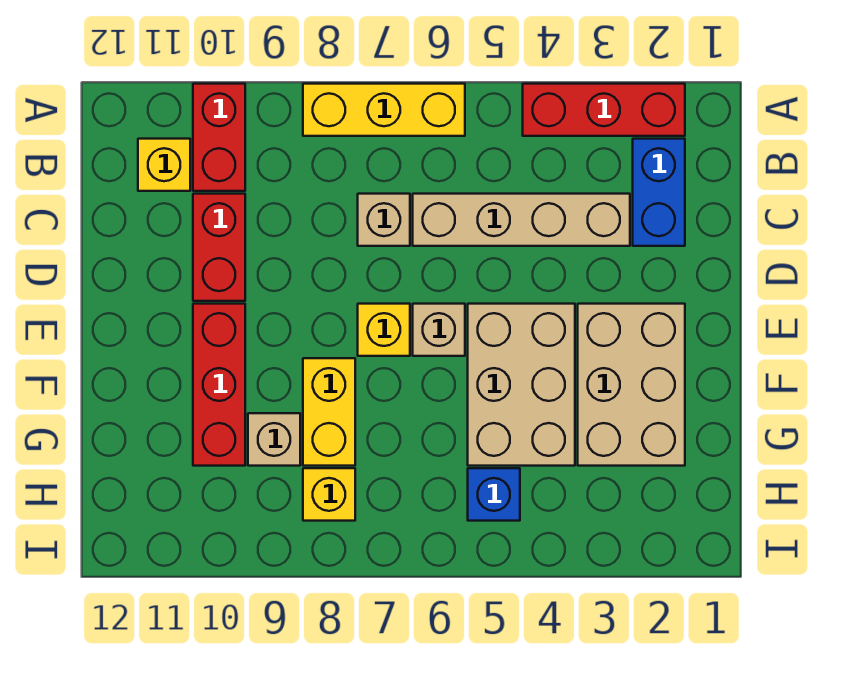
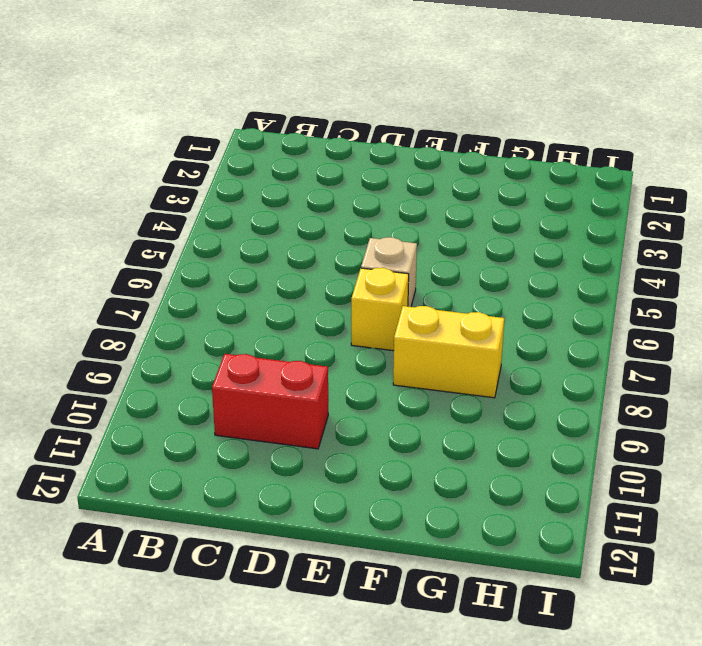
none -> red brick A2:A4 level 1
none -> yellow brick A6:A8 level 1
none -> red brick A10:B10 level 1

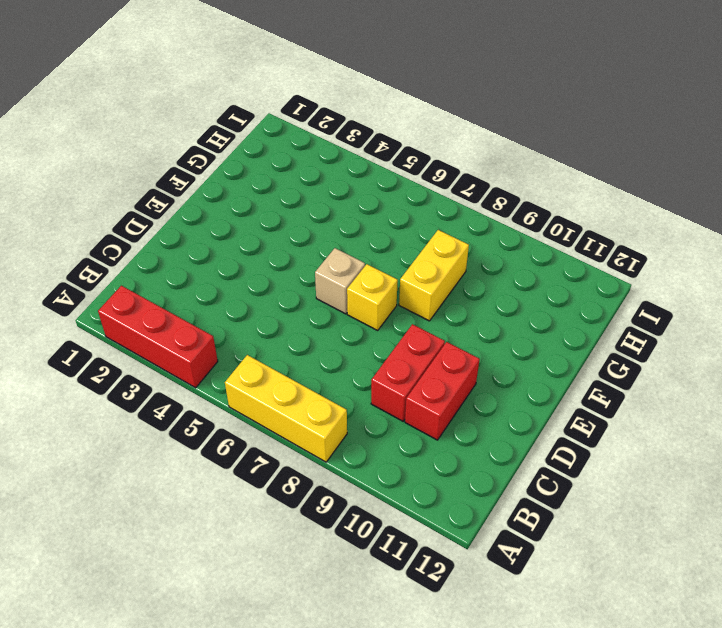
red brick C9:D9 level 1 -> red brick A10:B10 level 1
none -> blue brick B2:C2 level 1
none -> yellow brick B11 level 1
none -> tan brick C3:C6 level 1

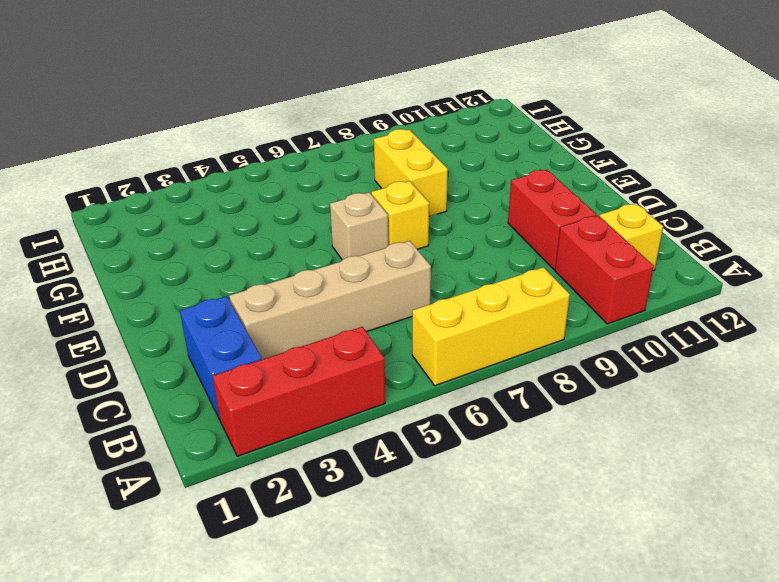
none -> tan brick C7 level 1
none -> tan brick E2:G3 level 1
none -> tan brick E4:G5 level 1

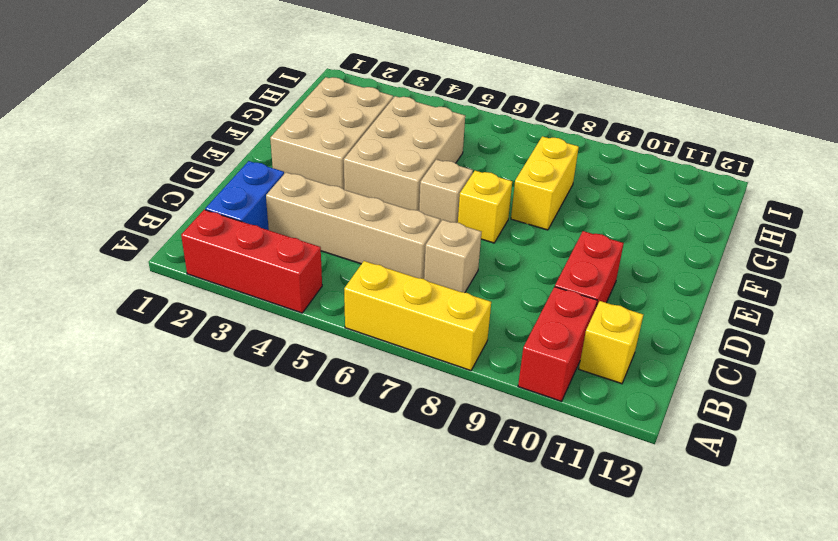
none -> red brick E10:G10 level 1
none -> tan brick G9 level 1
none -> blue brick H5 level 1

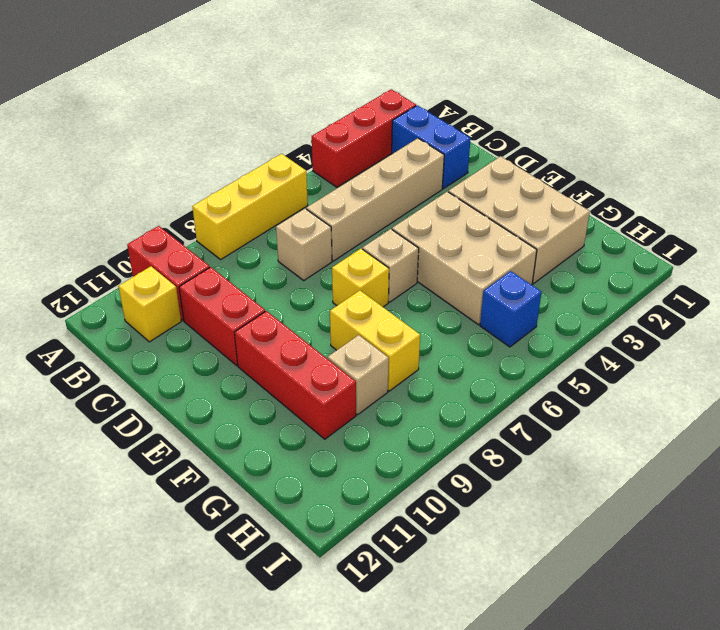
none -> yellow brick H8 level 1

